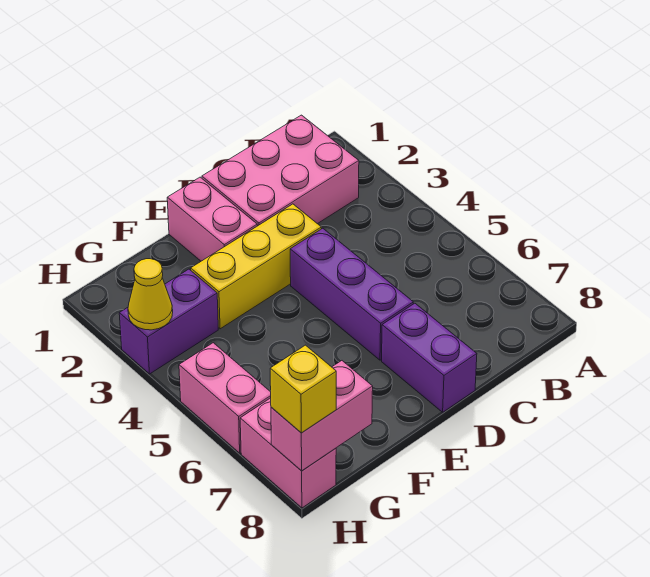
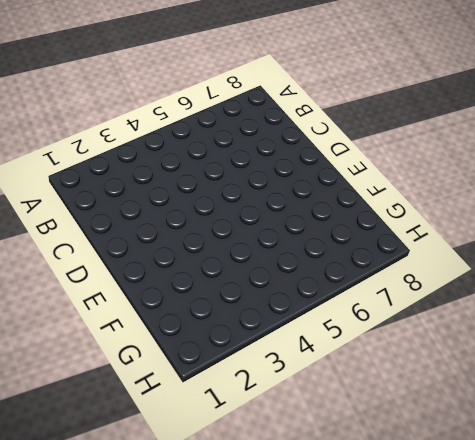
none -> pink brick B1:D2 level 1
none -> yellow brick D3:F3 level 1

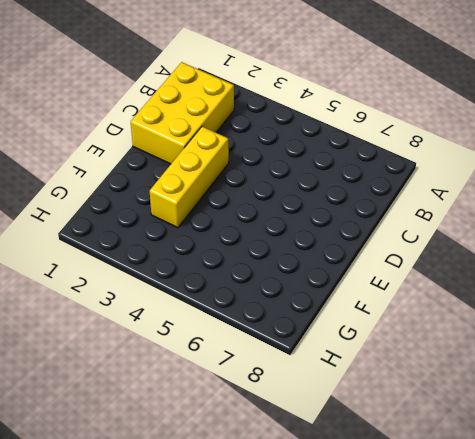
yellow brick B1:D2 level 1 -> pink brick B1:D2 level 1
none -> purple brick D4:D6 level 1
none -> purple brick D7:D8 level 1

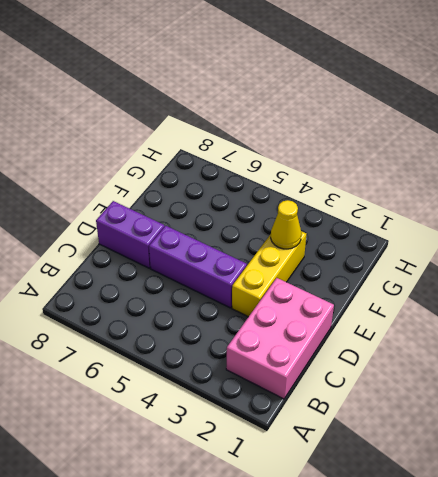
yellow cone F3 level 2 -> yellow cone H3 level 2
none -> pink brick E1:E2 level 1
none -> purple brick G3:H3 level 1

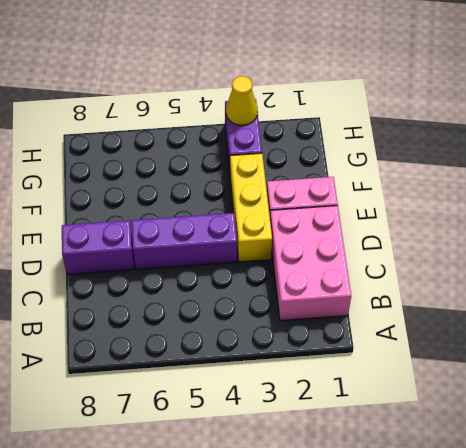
none -> pink brick H5:H6 level 1
none -> pink brick H7:H8 level 1

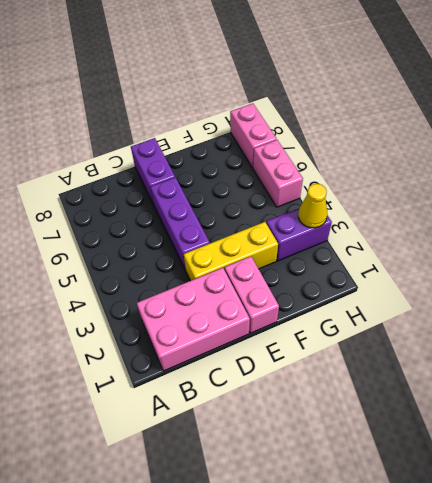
none -> pink brick G8:H8 level 2
none -> yellow brick H8 level 3

